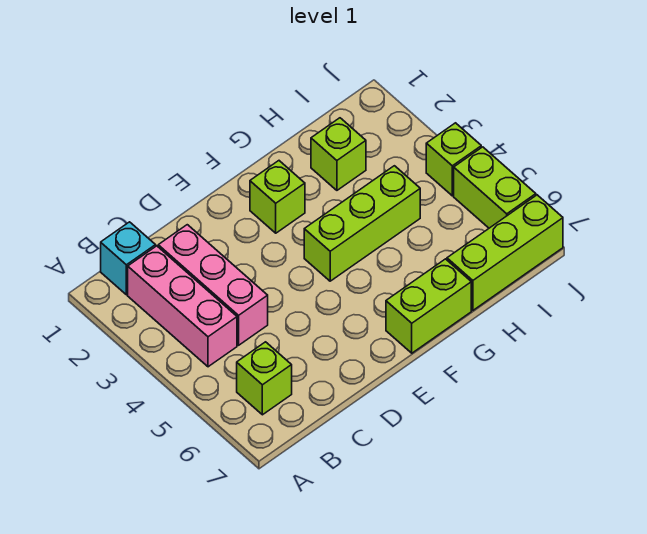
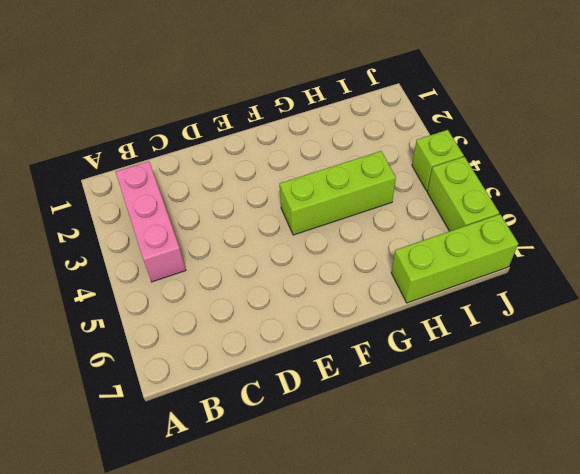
none -> cyan brick B1 level 1
none -> lime brick B6 level 1

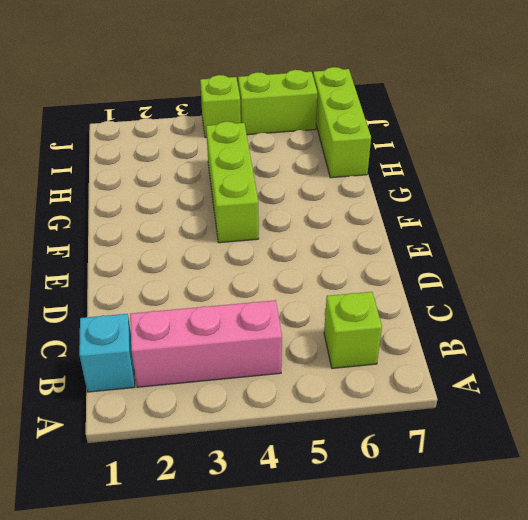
none -> pink brick C2:C4 level 1
none -> lime brick F2 level 1

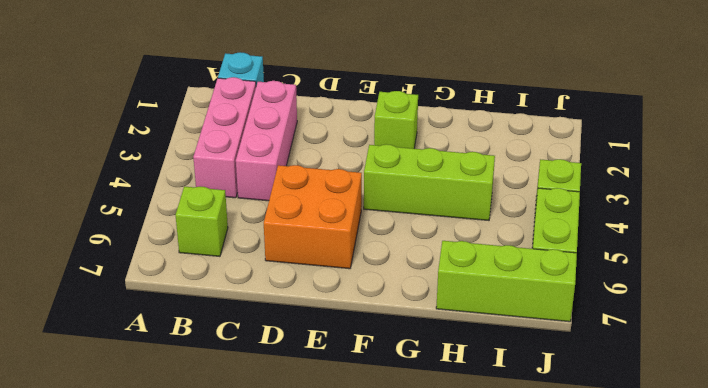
orange brick D5:E6 level 1 -> none
none -> lime brick F7:G7 level 1
none -> lime brick H2 level 1

